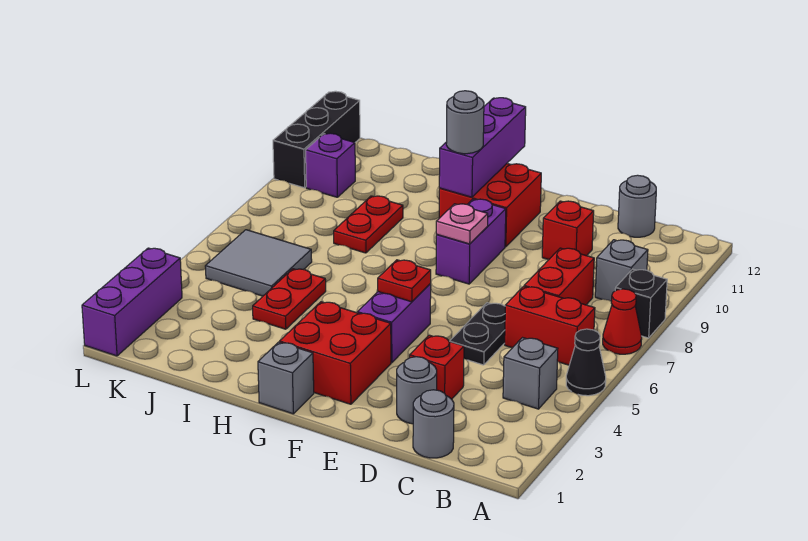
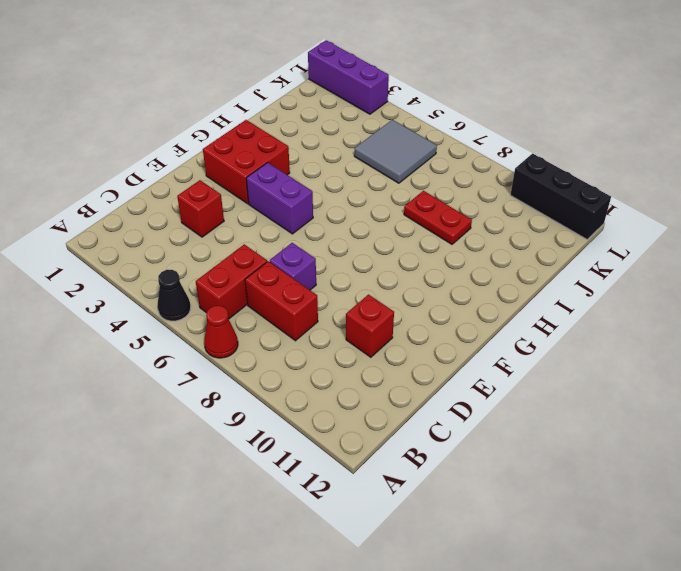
purple brick D7 level 1 -> purple brick K10 level 1
none -> black brick A8 level 1
none -> grey brick B4 level 1
none -> grey brick B9 level 1

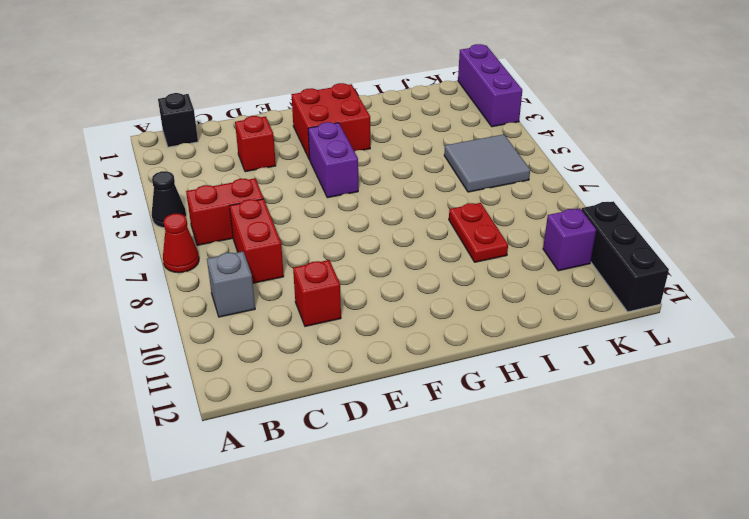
black brick B1 level 1 -> black brick A8 level 1
none -> grey brick B4 level 1
none -> grey round brick C1 level 1
none -> grey round brick C12 level 1

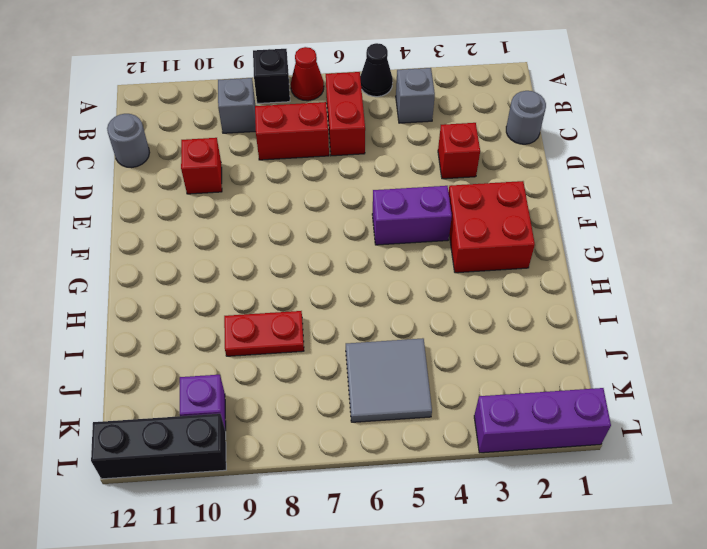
none -> grey round brick D2 level 1
none -> black plate D5:D6 level 1
none -> purple brick F8:F9 level 1

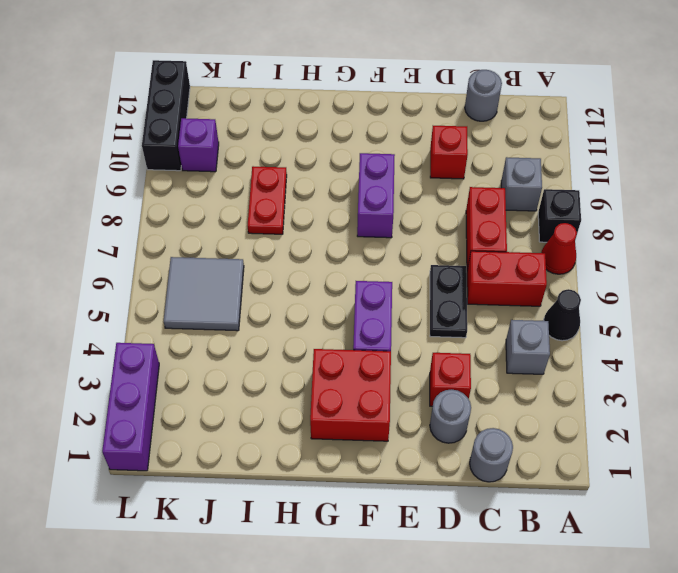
none -> red brick F10:G11 level 1
none -> grey brick G1 level 1
none -> red plate I4:I5 level 1

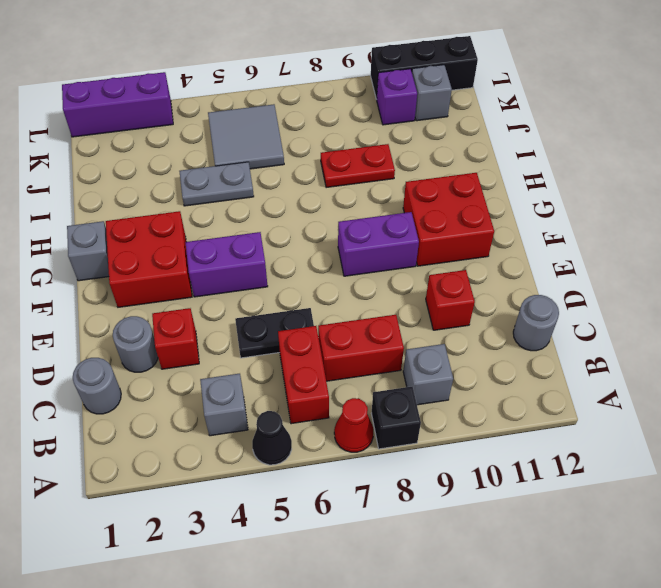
grey plate I4:I5 level 1 -> red plate I4:I5 level 1
grey brick K11 level 1 -> none
none -> red plate F5 level 2
none -> pink plate F8 level 2
none -> purple brick G10:G12 level 2

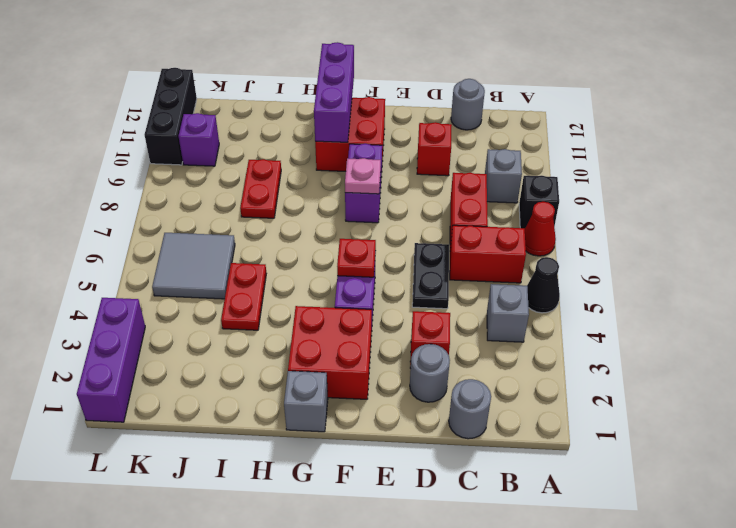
none -> grey round brick G10 level 3

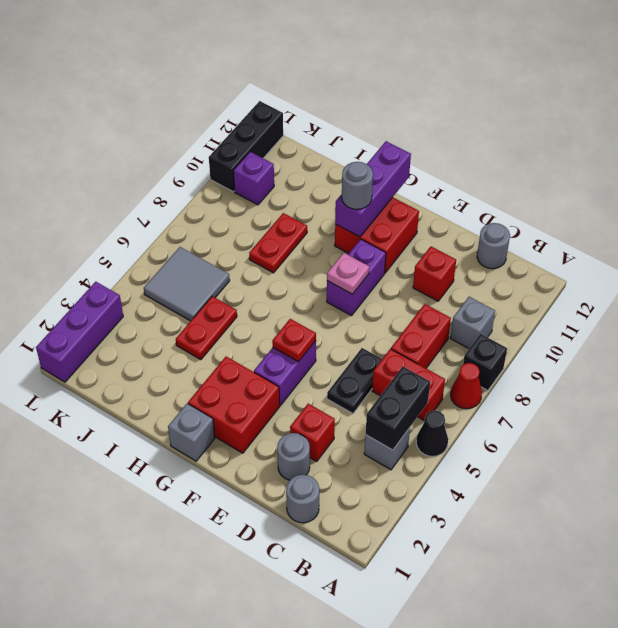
black brick B4:B5 level 2 -> none

